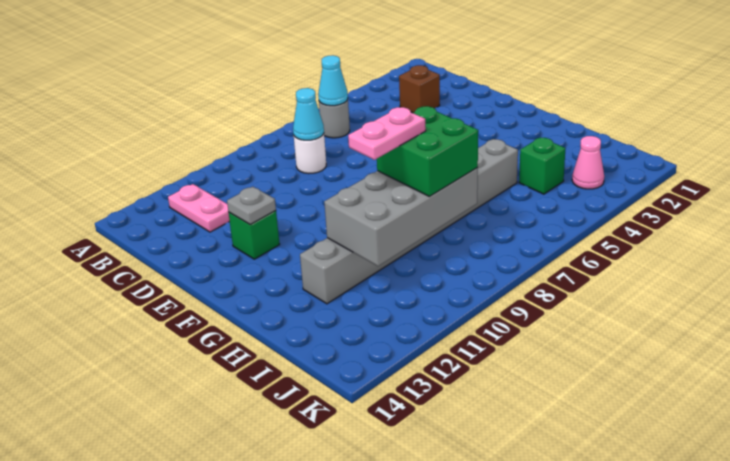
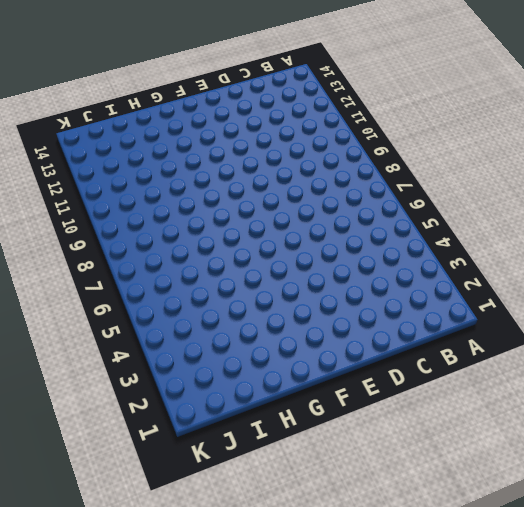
none -> grey round brick B6 level 1
none -> pink plate B12:C12 level 1
none -> brown brick C3 level 1

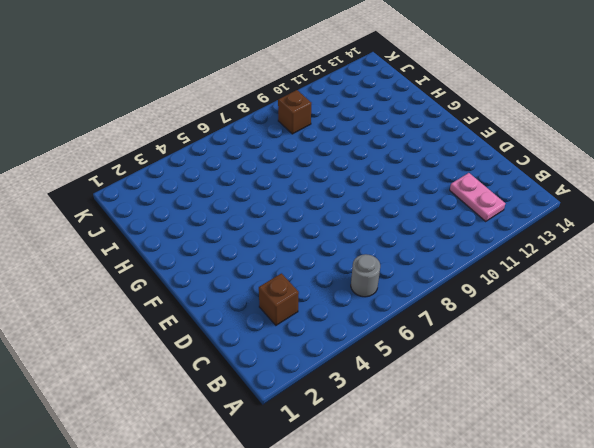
brown brick J9 level 1 -> none
none -> white round brick C8 level 1
none -> green brick E12 level 1
none -> grey brick H5:H12 level 1

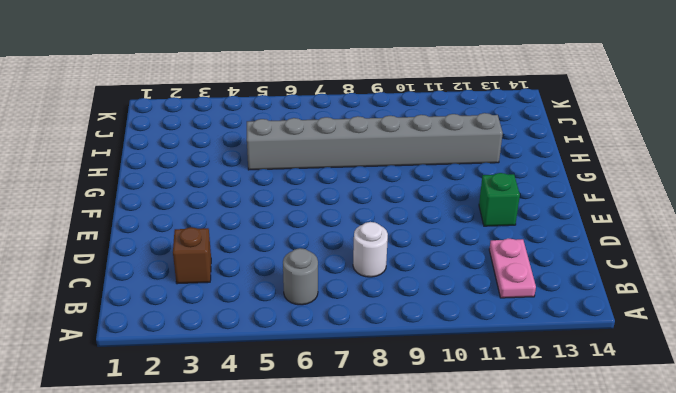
none -> green brick I4 level 1
none -> pink cone J3 level 1
none -> cyan cone B6 level 2

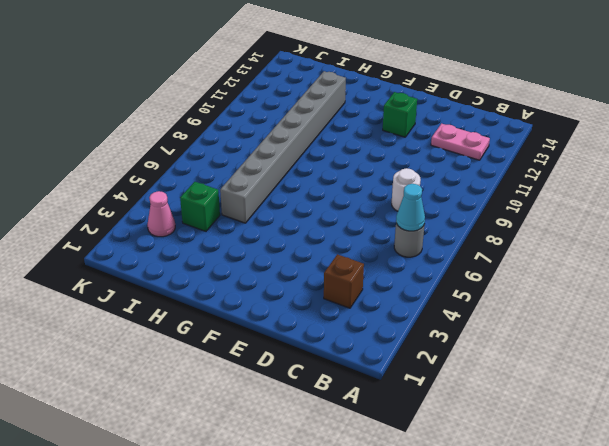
none -> cyan cone C8 level 2
none -> grey plate E12 level 2
none -> grey brick H8:I11 level 2

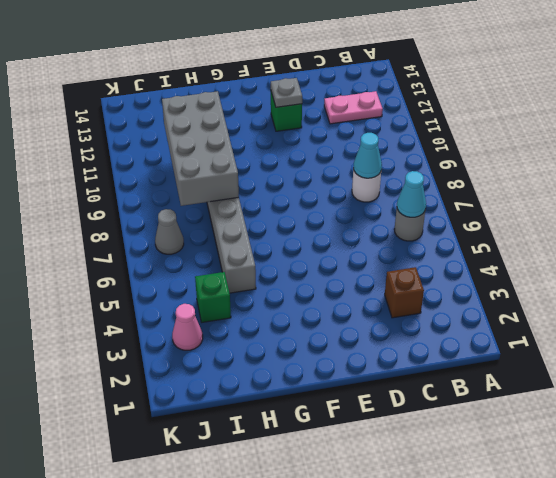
grey cone J7 level 1 -> none
none -> green brick H8:I9 level 3
none -> pink plate H9:H10 level 4

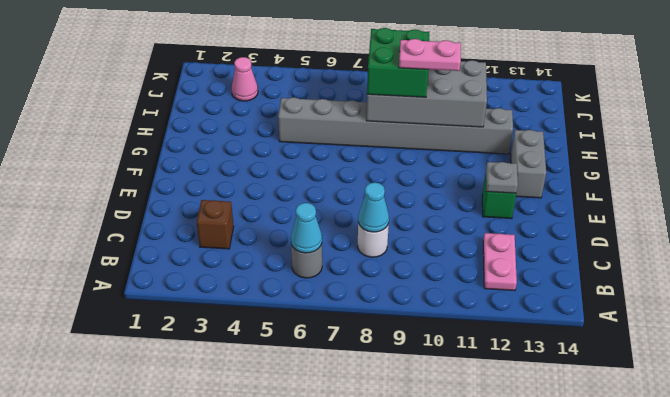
grey brick F13:G13 level 1 -> none
none -> green brick I4 level 1

